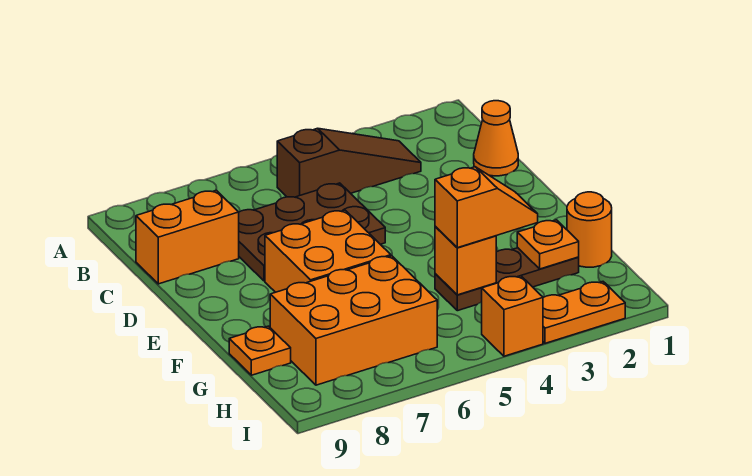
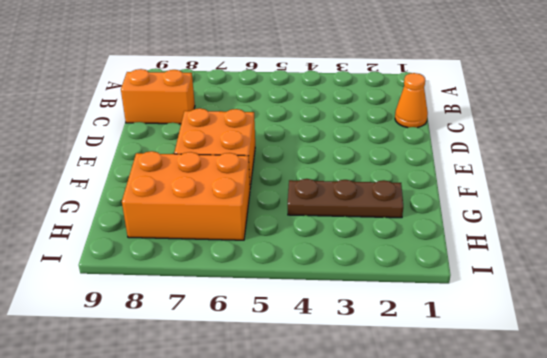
none -> brown slope B3:B5 level 1 top 5
none -> brown plate C5:D7 level 1
none -> orange round brick G1 level 1

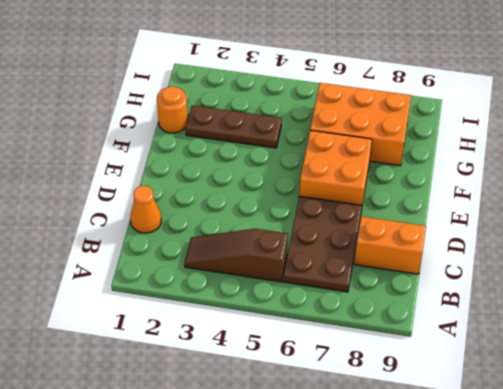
brown plate B6:D7 level 1 -> brown plate C5:D7 level 1
none -> orange plate G9 level 1
none -> orange plate I2:I3 level 1
none -> orange brick I4 level 1

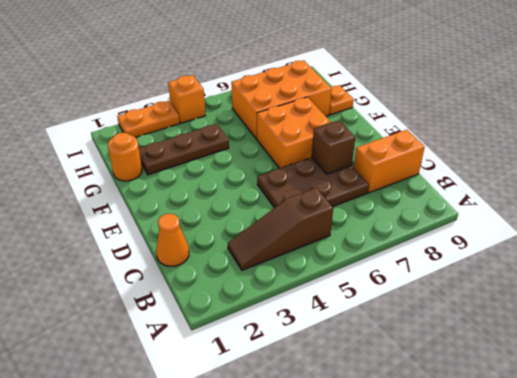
brown brick D7 level 2 -> none
none -> orange plate G2 level 2
none -> orange brick G4 level 2
none -> orange slope G3:G4 level 3 top 4

